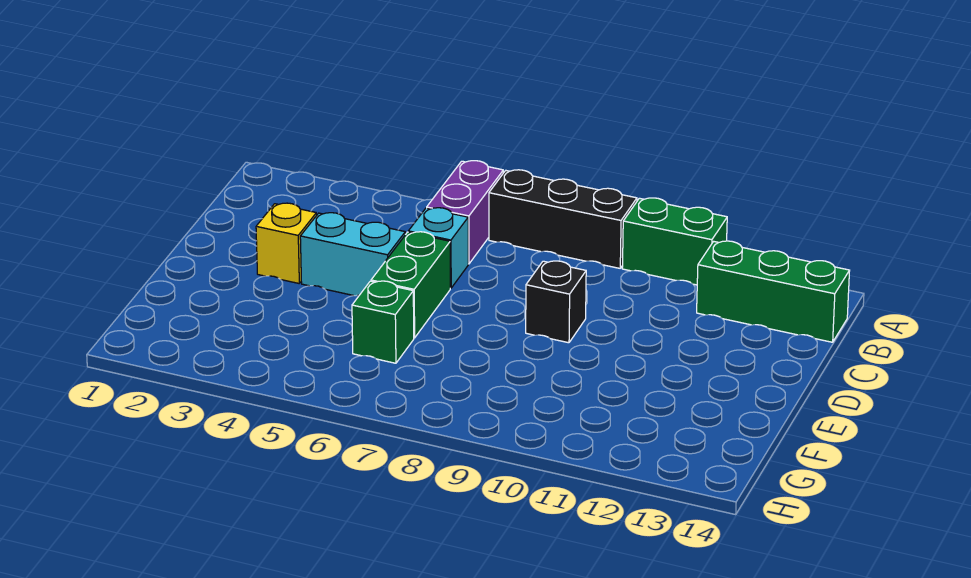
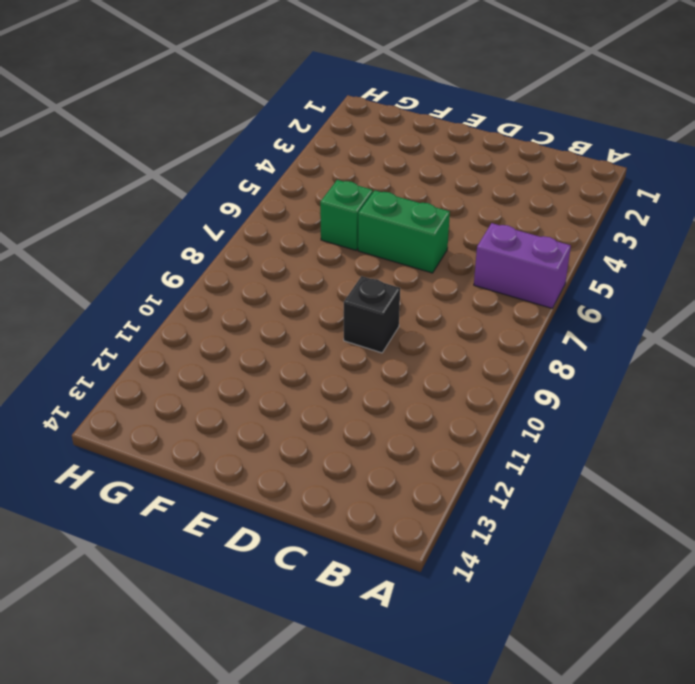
none -> black brick A7:A9 level 1
none -> green brick A10:A11 level 1

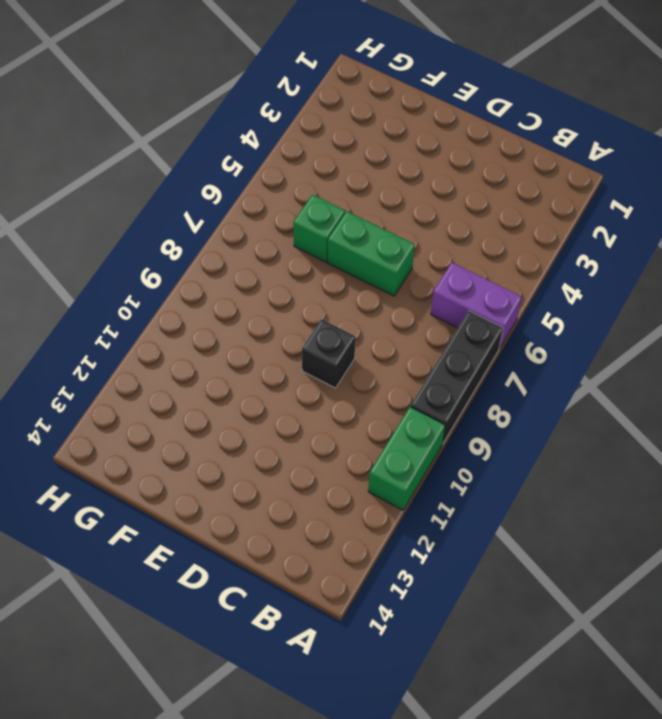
none -> green brick B12:B14 level 1
none -> cyan brick C6 level 1

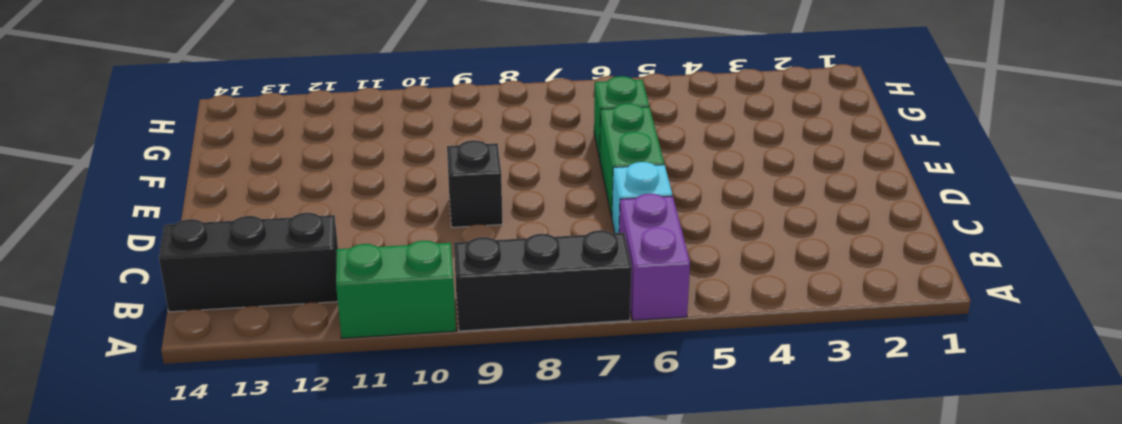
black brick B12:B14 level 1 -> green brick B12:B14 level 1
none -> yellow brick D3 level 1
none -> cyan brick D4:D5 level 1

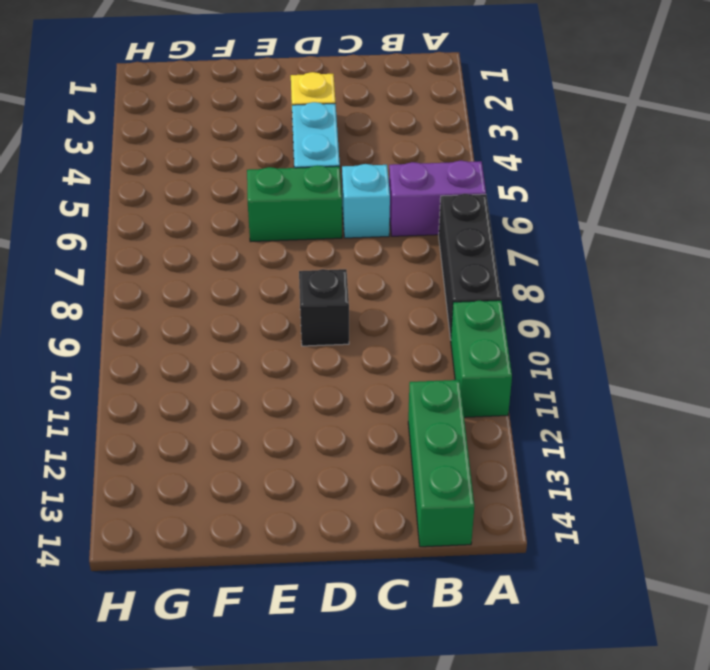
none -> green brick F6 level 1

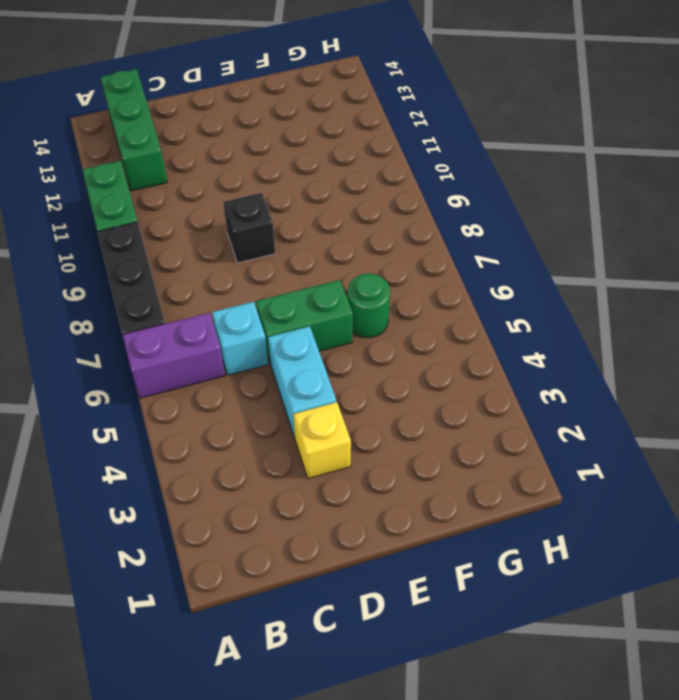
green round brick F6 level 1 -> green brick F6 level 1

